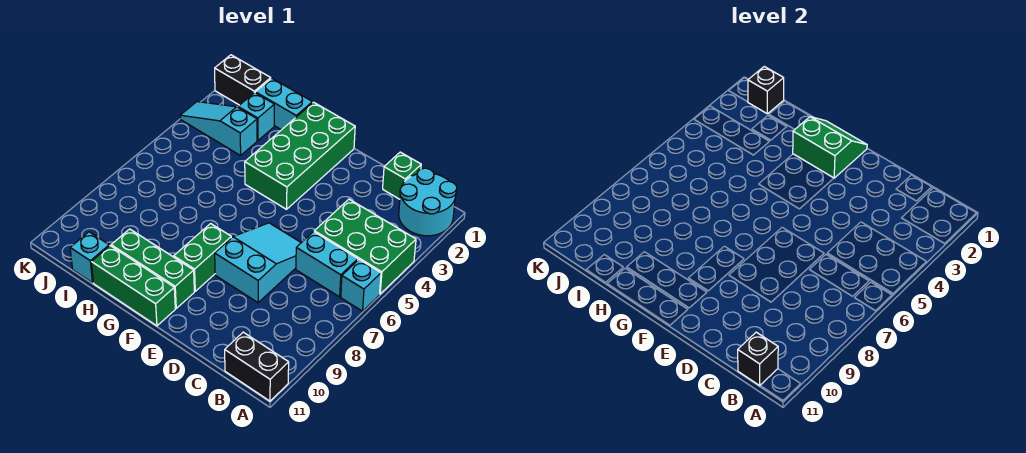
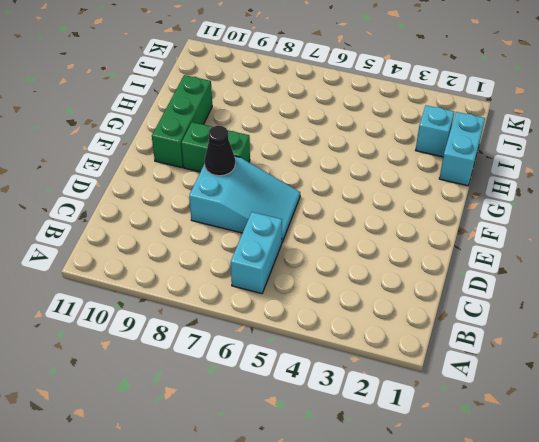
black cone E8 level 2 -> none
none -> cyan round brick A1:B2 level 1
none -> green brick A4:C5 level 1
none -> cyan brick A6 level 1

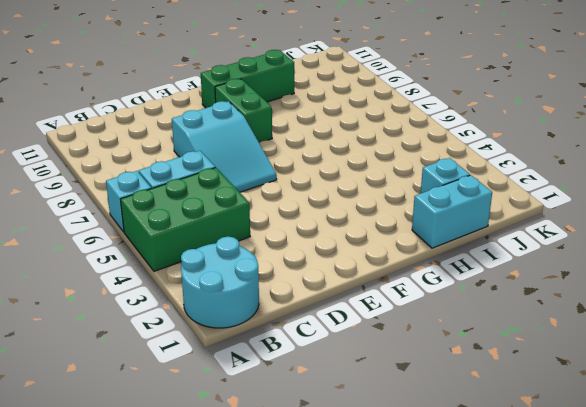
none -> black brick A11:B11 level 1
none -> green brick C1 level 1
none -> green brick F1:G4 level 1

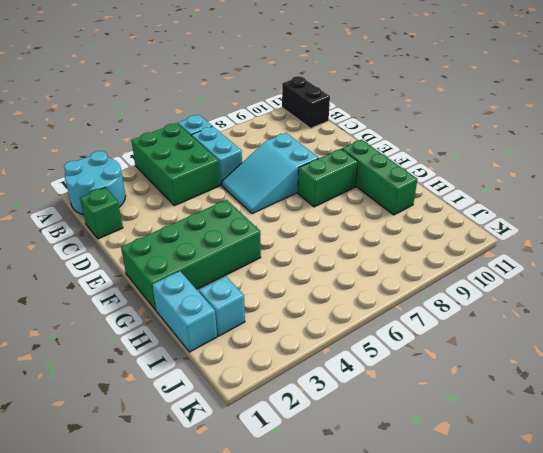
none -> green brick F11:H11 level 1
none -> cyan slope I3:K3 level 1 top I
none -> cyan brick I11 level 1

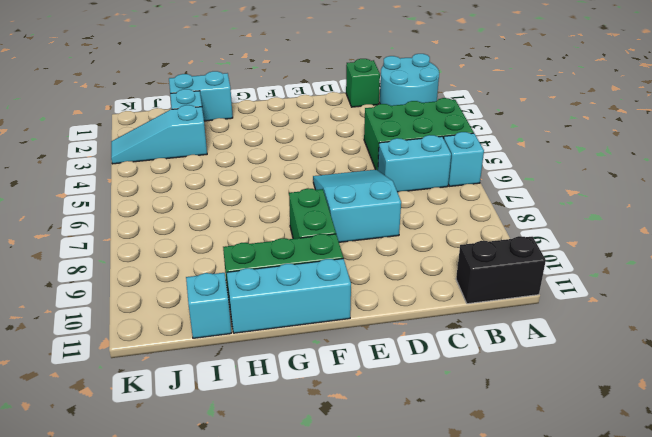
cyan brick F11:H11 level 1 -> green brick F11:H11 level 1
none -> green brick F1:G4 level 1
none -> black brick J1:K1 level 1
none -> black brick B11 level 2

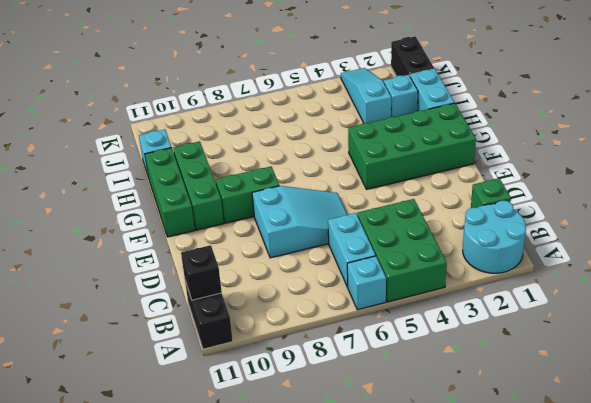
none -> green slope F1:G2 level 2 top 2
none -> black brick J1 level 2

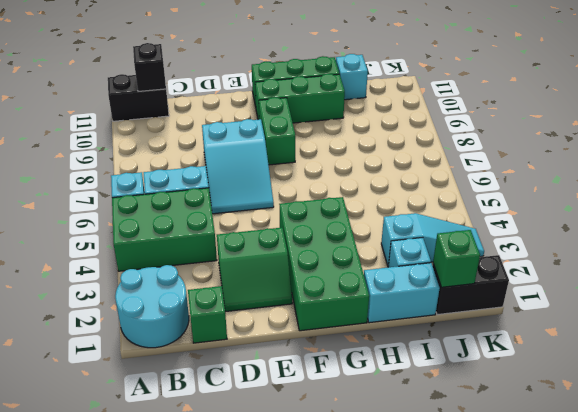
green slope D2:E3 level 1 top 3 -> green slope F1:G2 level 2 top 2
green brick J1 level 2 -> black brick J1 level 2

